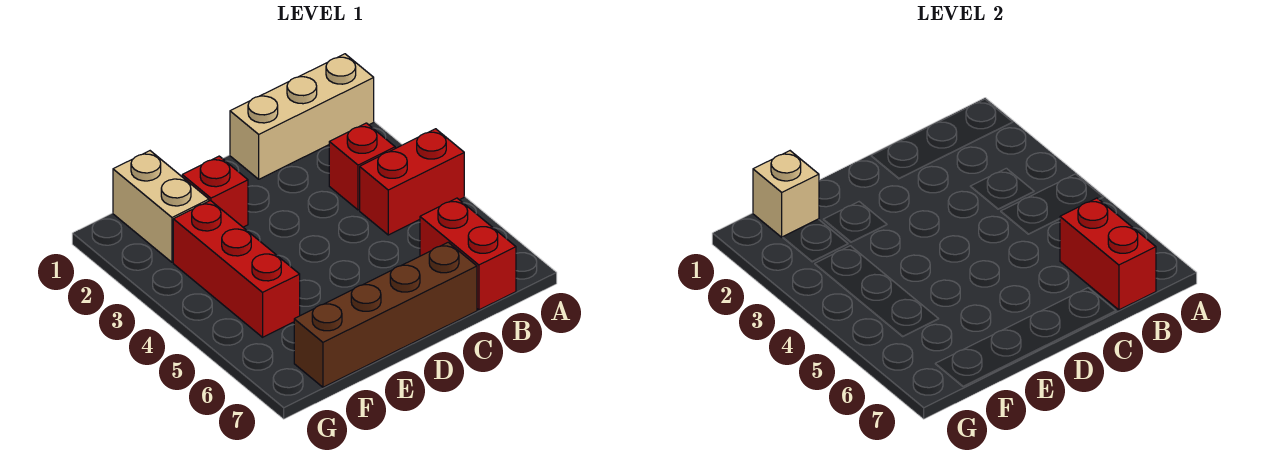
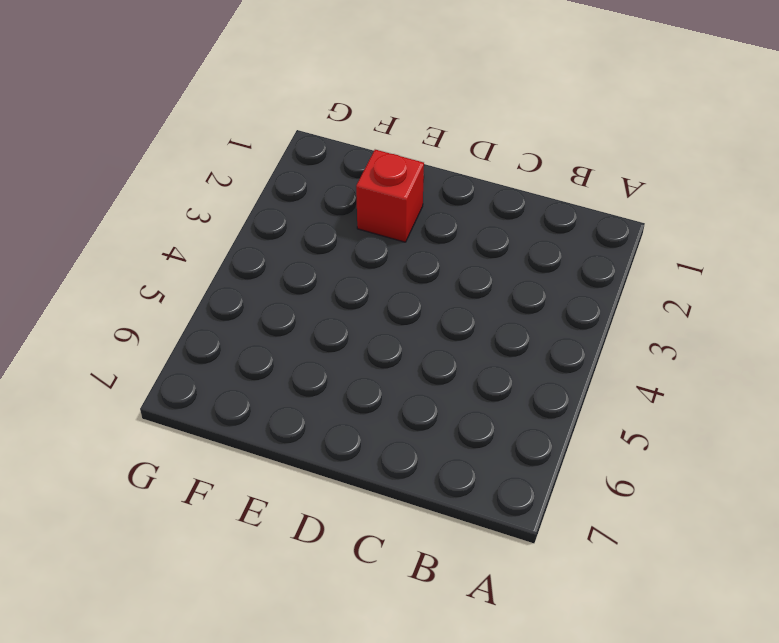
none -> tan brick A1:C1 level 1
none -> red brick A4:B4 level 1

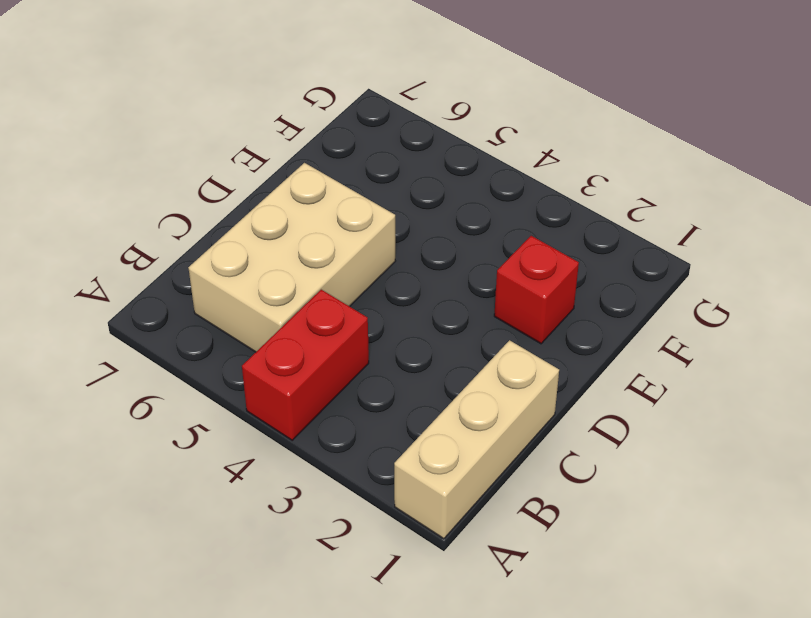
tan brick B5:D6 level 1 -> red brick B6:B7 level 1
none -> red brick B3 level 1
none -> brown brick C7:F7 level 1

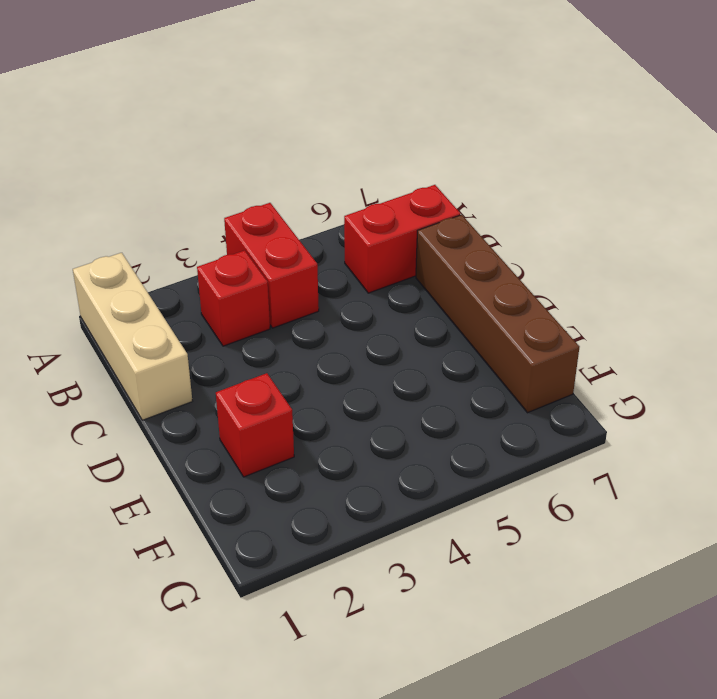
none -> tan brick F1:F2 level 1
none -> red brick F3:F5 level 1

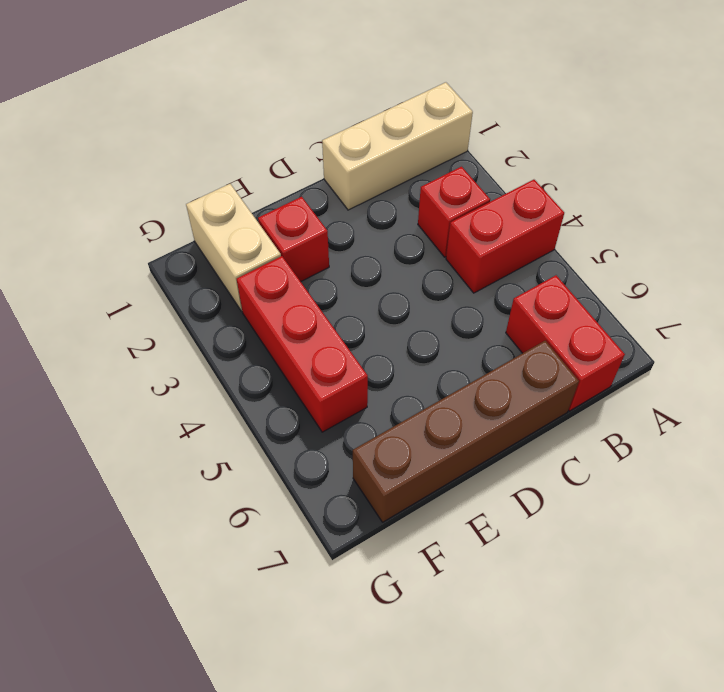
none -> red brick B6:B7 level 2
none -> tan brick F1 level 2

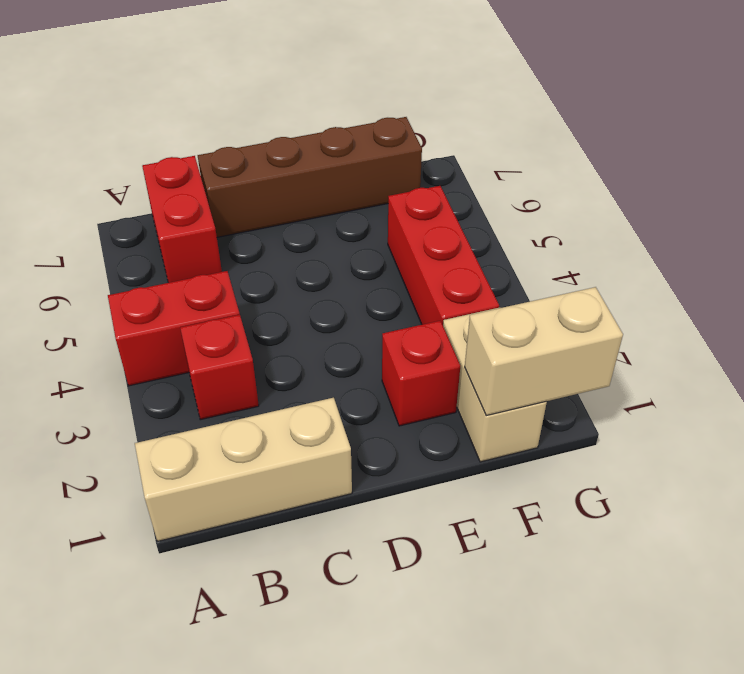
tan brick F1:G1 level 2 -> tan brick F1 level 2
none -> red brick B6:B7 level 2

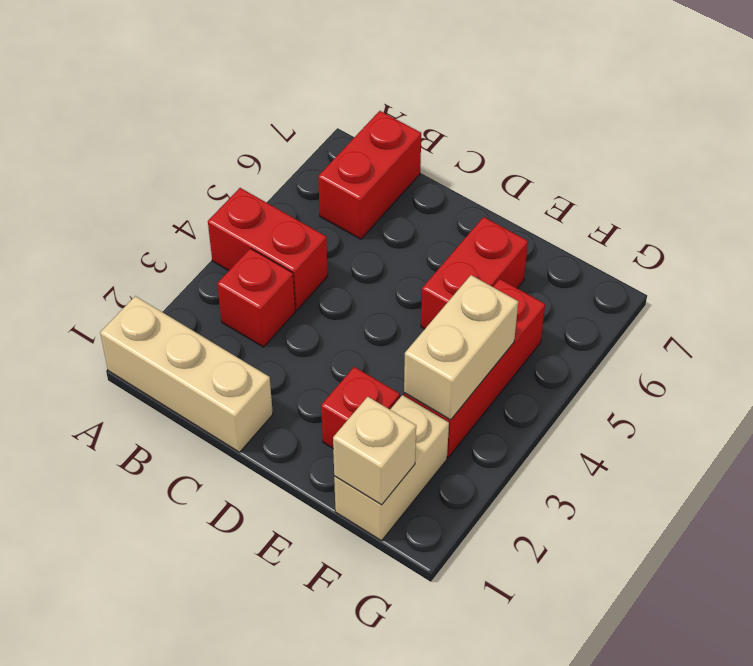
red brick E5:E6 level 1 -> red brick B6:B7 level 2
tan brick F3:F4 level 2 -> none
none -> brown brick C7:F7 level 1

